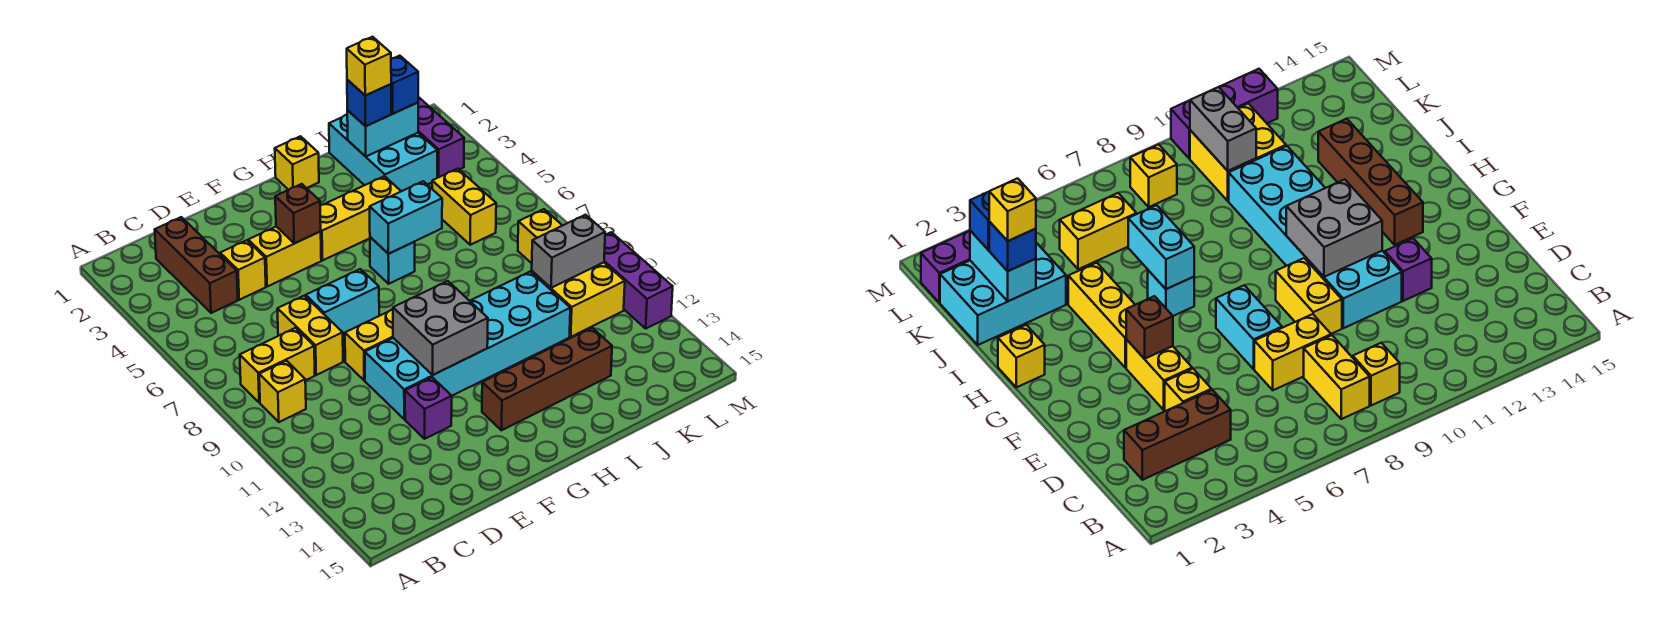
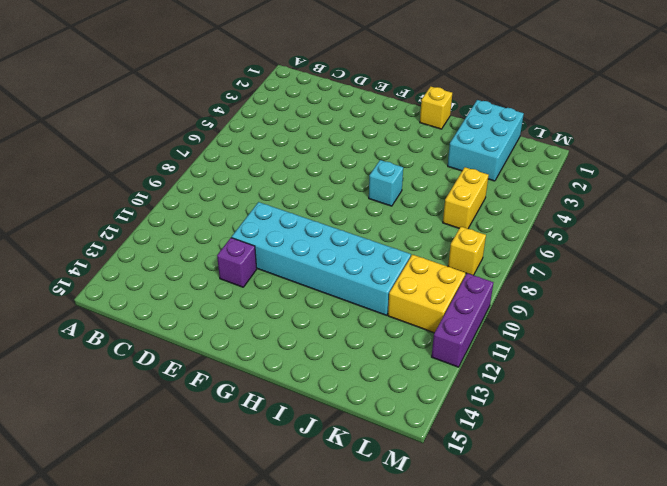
none -> yellow brick B8:C8 level 1
none -> yellow brick B9 level 1
none -> brown brick C2:C4 level 1

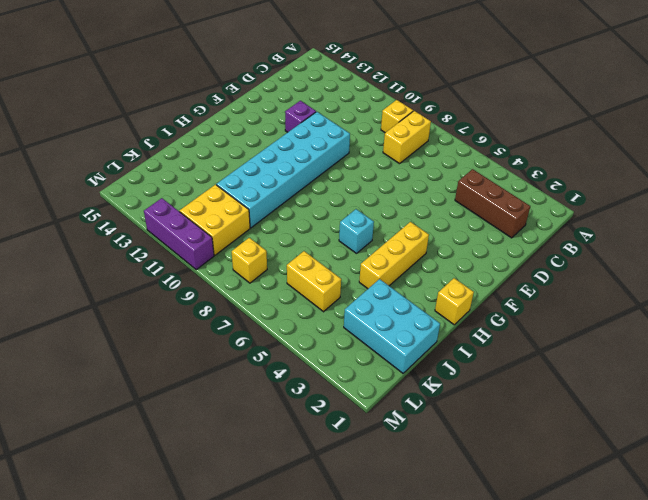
none -> yellow brick D4 level 1
none -> yellow brick D7:D8 level 1
none -> yellow brick E4:F4 level 1

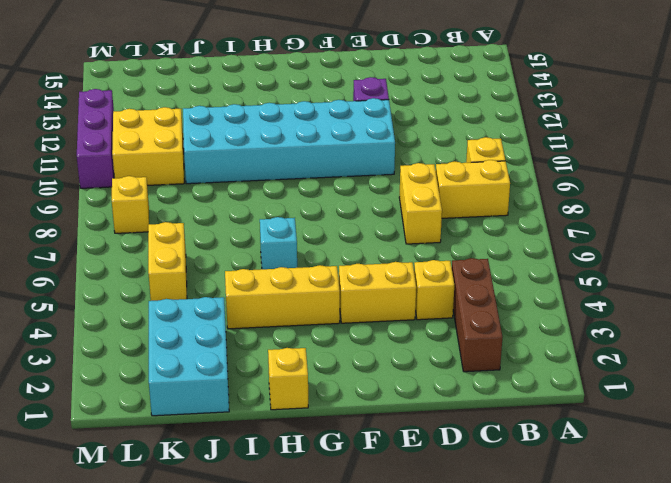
none -> cyan brick E7:F7 level 1
none -> yellow brick E9:F9 level 1
none -> brown brick G13:J13 level 1

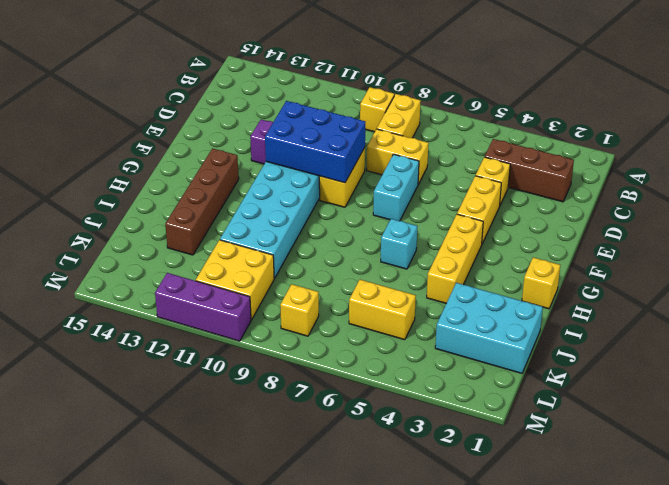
blue brick E9:F11 level 2 -> grey brick F10:G11 level 2
none -> purple brick L1:L3 level 1
none -> brown brick F4 level 2
none -> cyan brick H6:I6 level 2

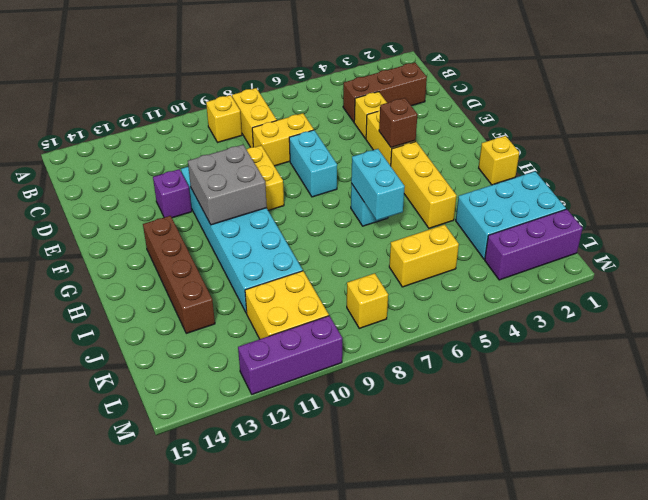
none -> cyan brick J2:K2 level 2
none -> grey brick K10:L10 level 2
none -> blue brick J2 level 3

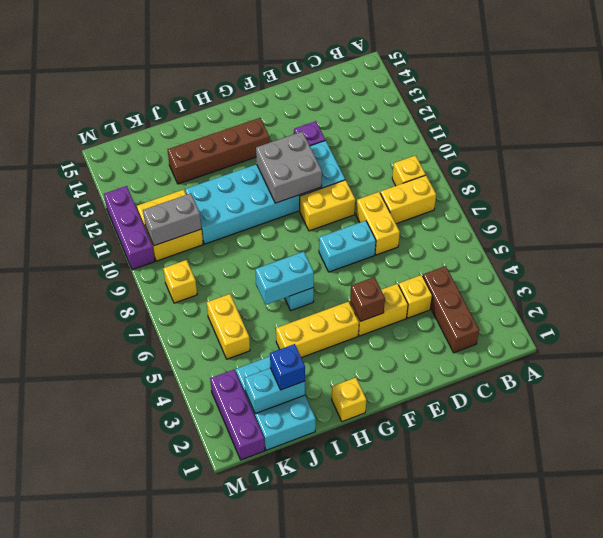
none -> blue brick K2 level 3
none -> yellow brick J2 level 4

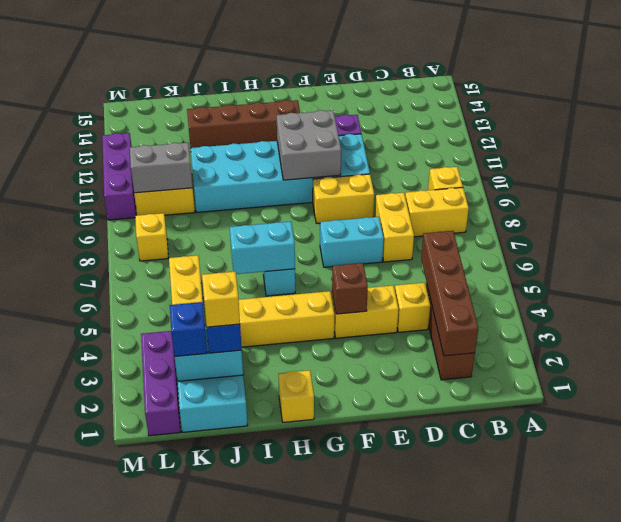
brown brick C2:C5 level 2 -> none

